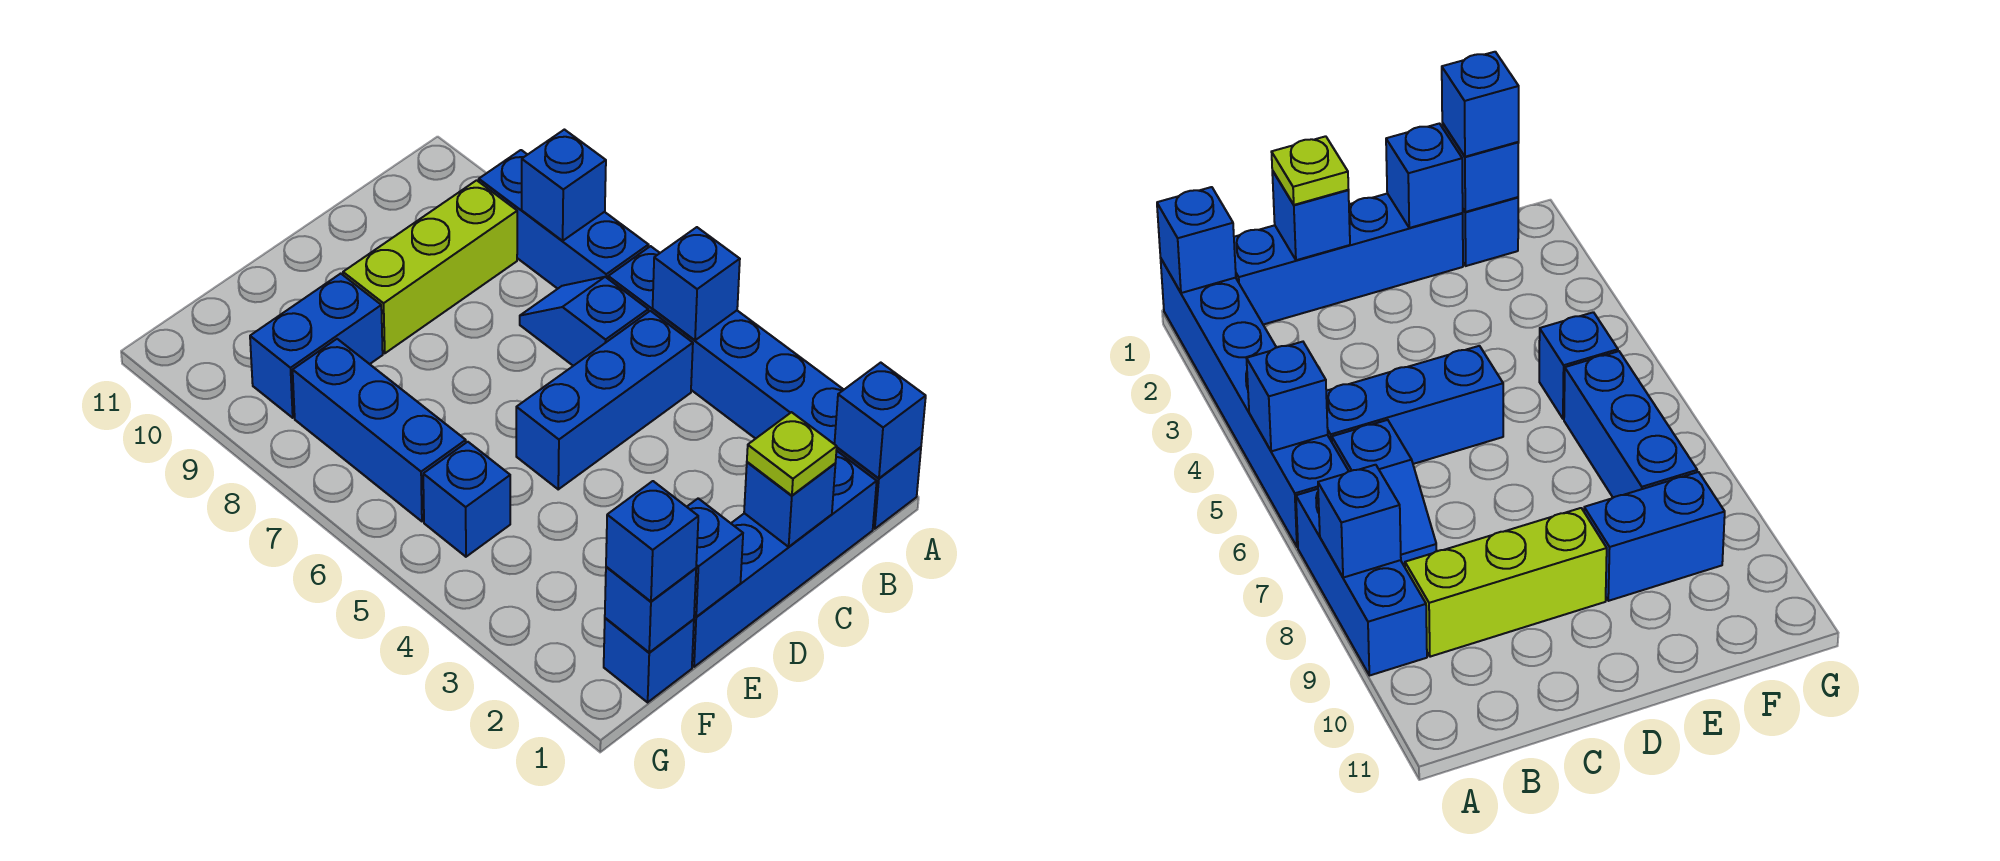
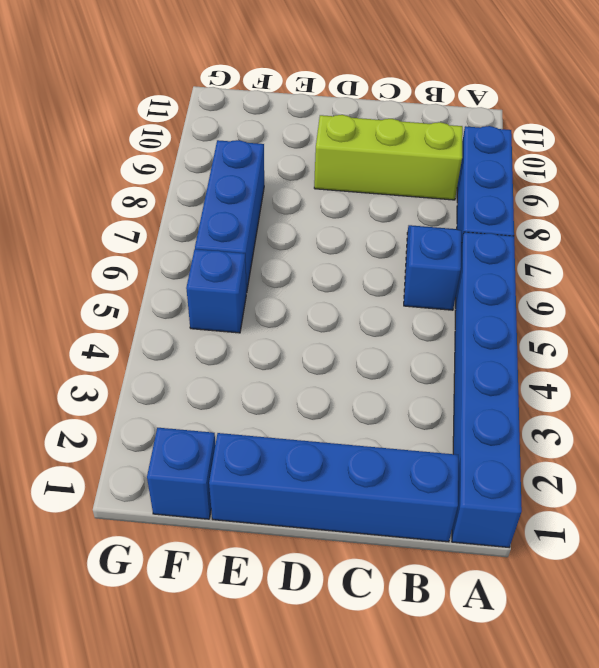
none -> blue brick B5:D5 level 1
none -> blue brick E9:F9 level 1
none -> blue brick A1 level 2

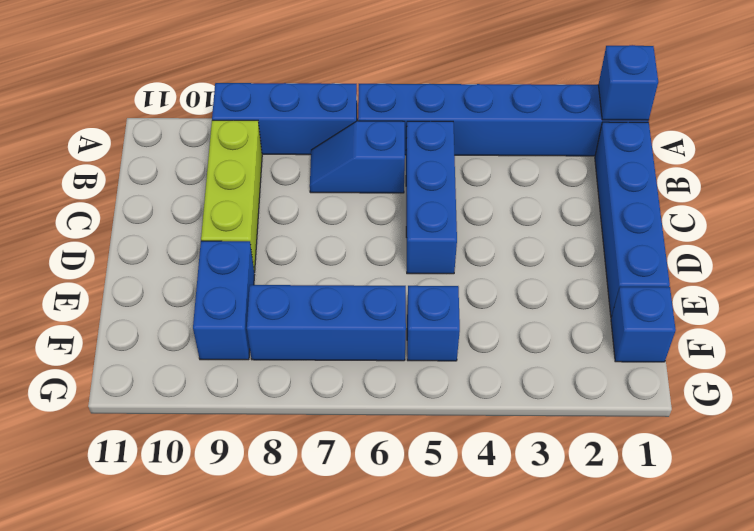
none -> blue brick A5 level 2
none -> blue brick A8 level 2
none -> blue brick C1 level 2

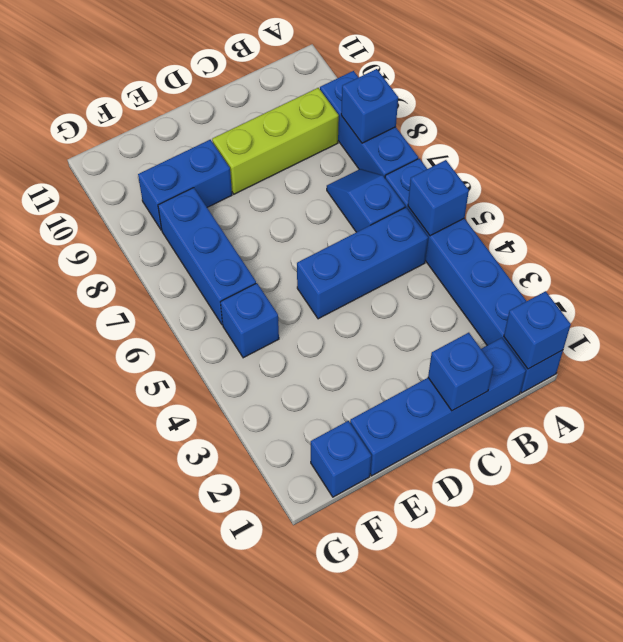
none -> blue brick E1 level 2
none -> blue brick F1 level 2
none -> lime plate C1 level 3

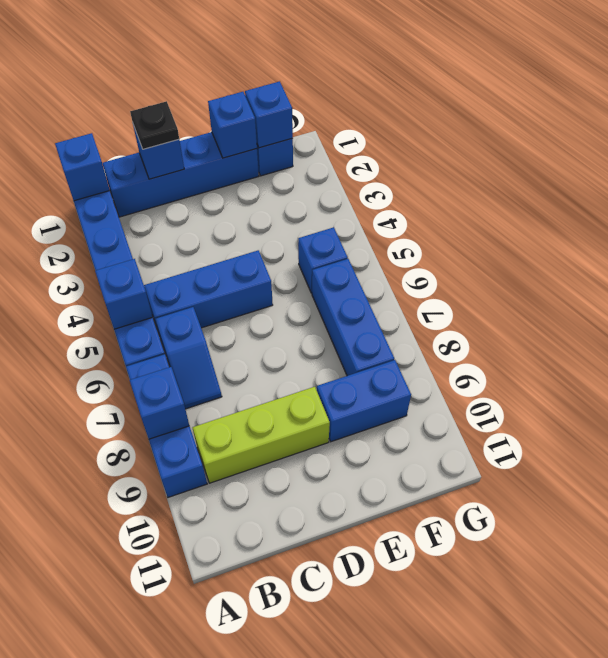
black plate C1 level 3 -> lime plate C1 level 3
none -> blue brick F1 level 3

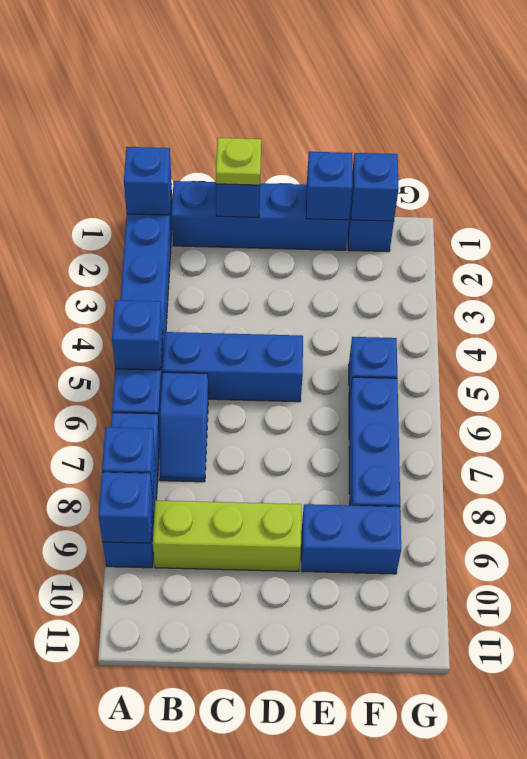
blue brick A9 level 2 -> blue brick F1 level 3

